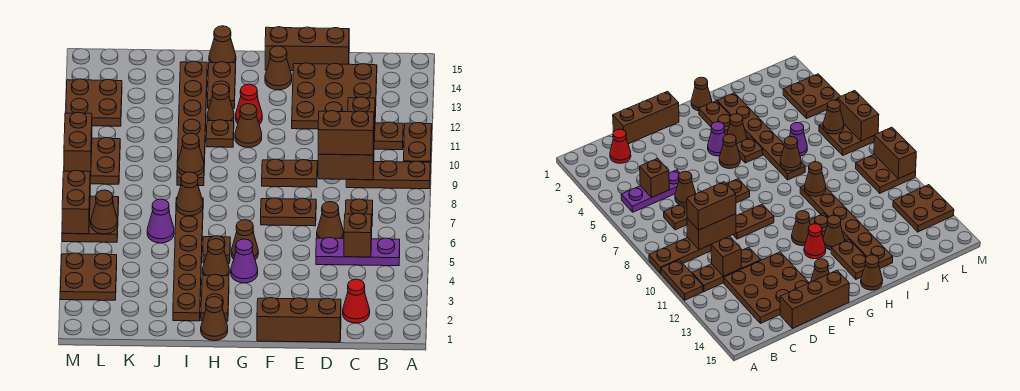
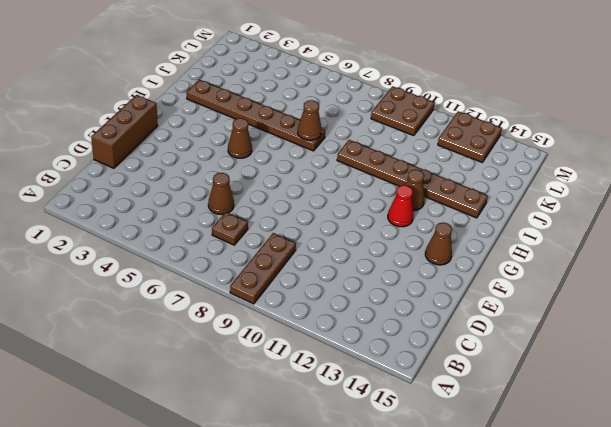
none -> brown plate A10:A11 level 1
none -> purple plate B5:D5 level 1
none -> brown plate B11:D11 level 1
none -> red cone C2 level 1

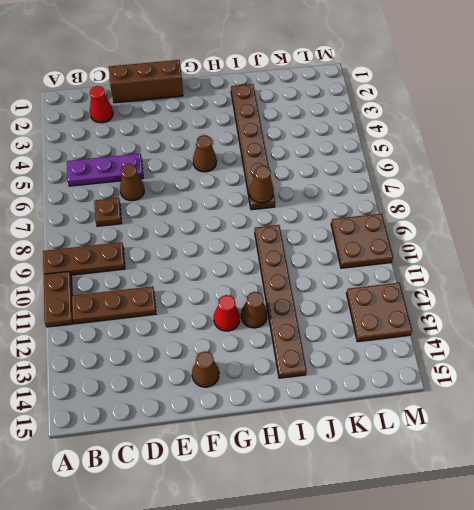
none -> brown plate C12:E14 level 1
none -> brown brick D15:F15 level 1
none -> brown plate E7:F7 level 1
none -> brown plate E9:F9 level 1

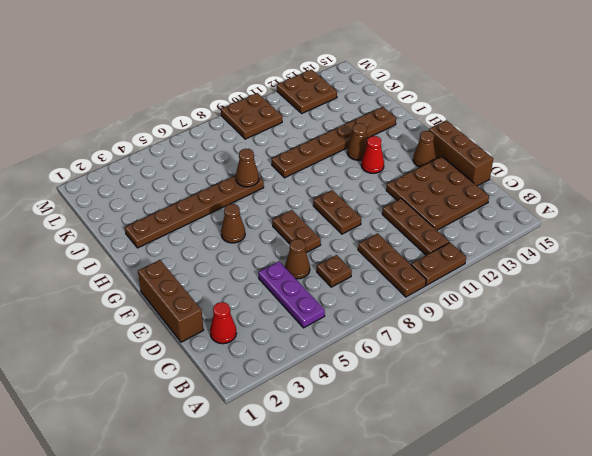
none -> purple cone G4 level 1
none -> brown cone G11 level 1
none -> brown cone H1 level 1
none -> brown plate H2:H3 level 1

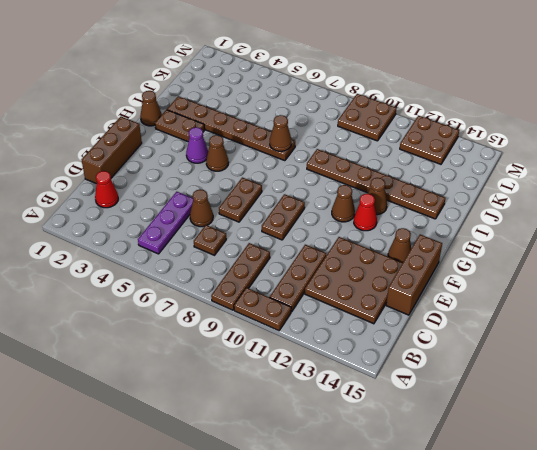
none -> brown cone H4 level 1
none -> brown plate H5 level 1
none -> brown plate H11 level 1
none -> brown plate H13:H14 level 1

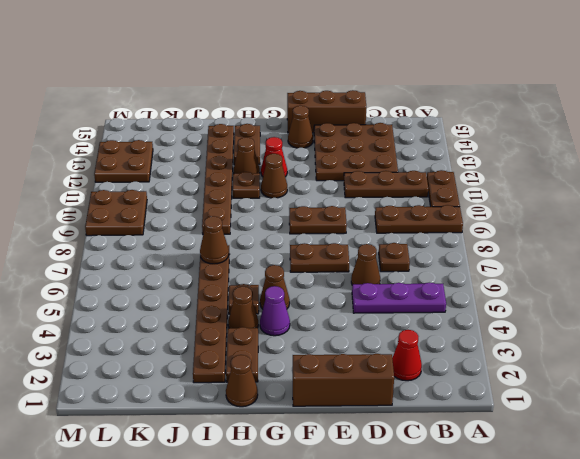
none -> brown cone H15 level 1
none -> purple cone J6 level 1
none -> brown plate L3:M4 level 1
none -> brown plate L6:M7 level 1

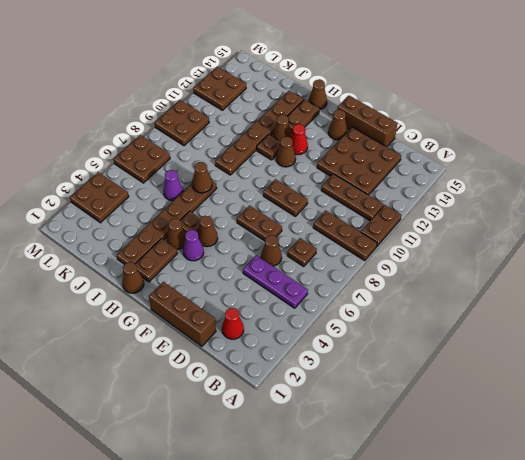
none -> brown brick C5 level 2
none -> brown brick C9:D9 level 2
none -> brown brick C11 level 2
none -> brown cone I9 level 2

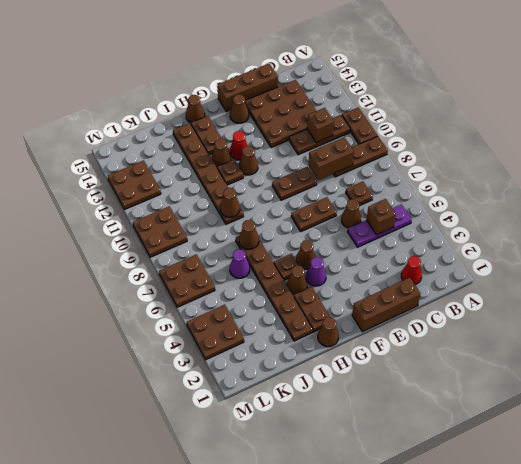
none -> brown cone L6 level 2
none -> brown brick M6:M7 level 2
none -> brown brick M9:M10 level 2
none -> brown brick C9:D9 level 3

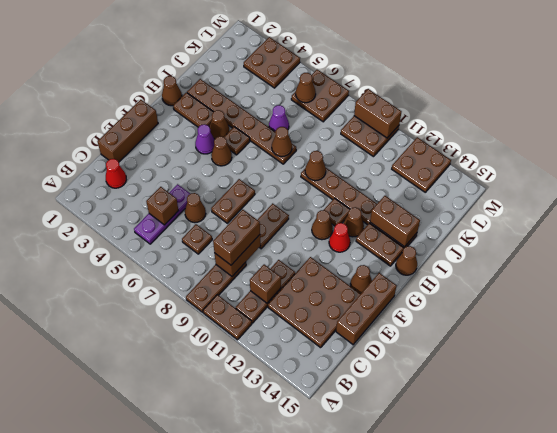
brown brick I13:I14 level 2 -> brown brick M6:M7 level 2

